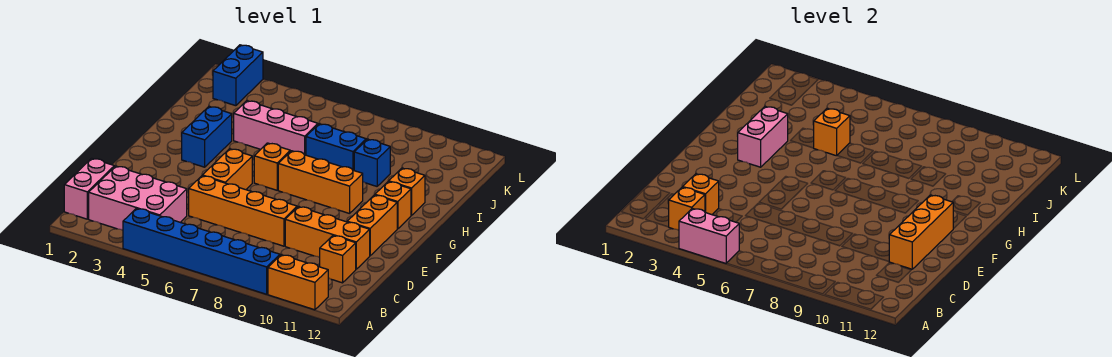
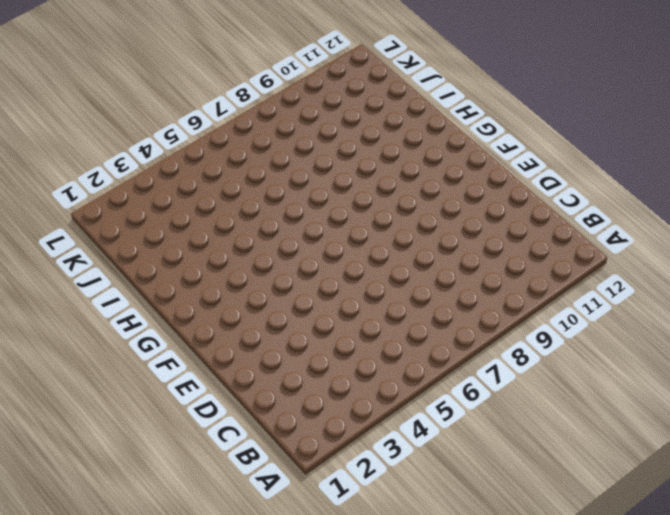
none -> blue brick A4:A9 level 1
none -> orange brick A10:A11 level 1
none -> pink brick B1:C1 level 1

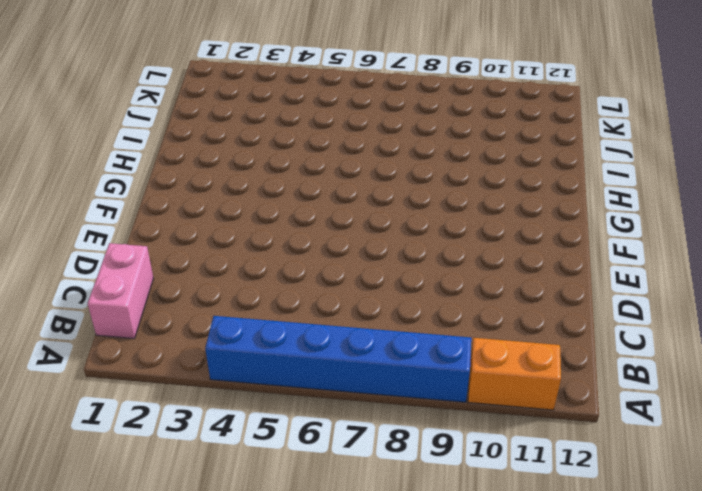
none -> pink brick B2:C4 level 1
none -> orange brick C11 level 1
none -> orange brick D5:D8 level 1

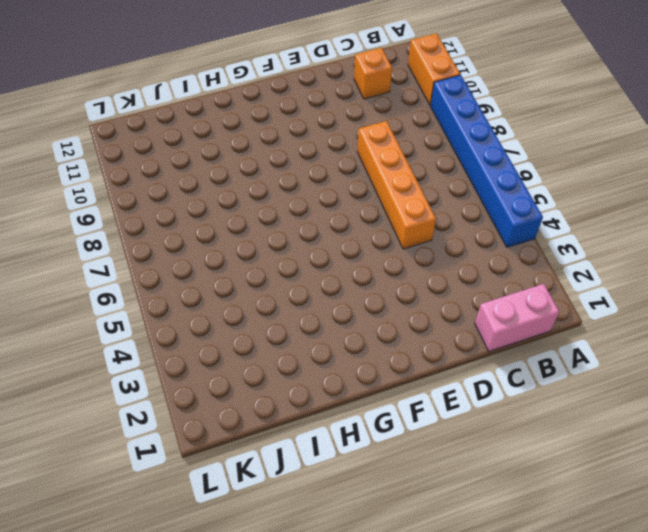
none -> pink brick B2:C4 level 1
none -> orange brick D9:D11 level 1
none -> orange brick E5:F5 level 1

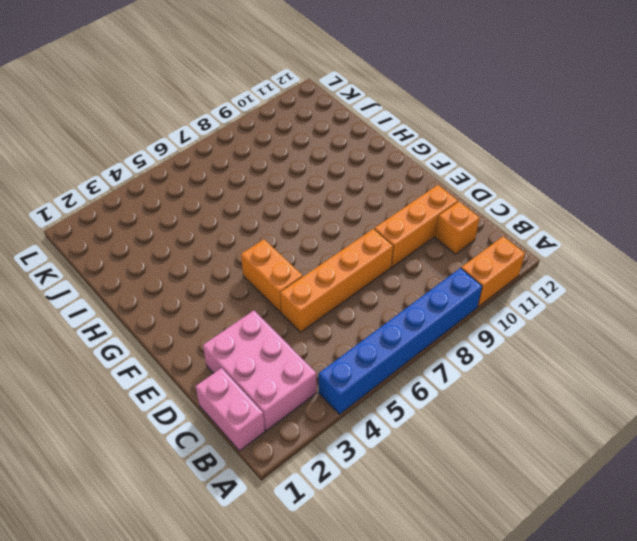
pink brick B2:D3 level 1 -> pink brick B2:C4 level 1
none -> orange brick E11:F11 level 1
none -> blue brick G3:H3 level 1
none -> orange brick G6 level 1

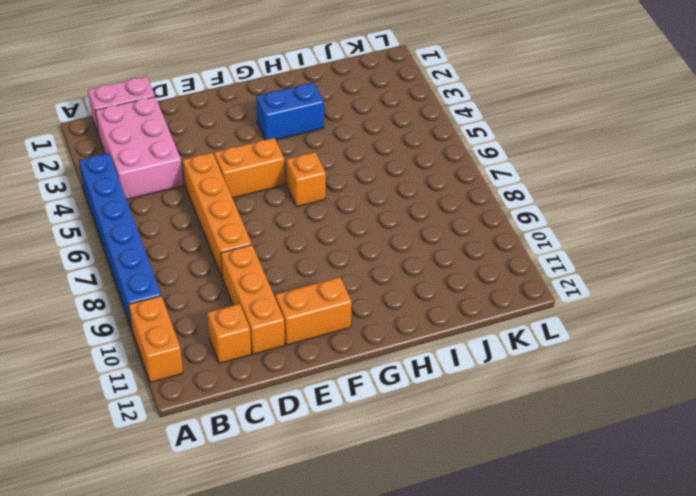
none -> orange brick G7:G9 level 1
none -> orange brick G11 level 1
none -> orange brick H11 level 1

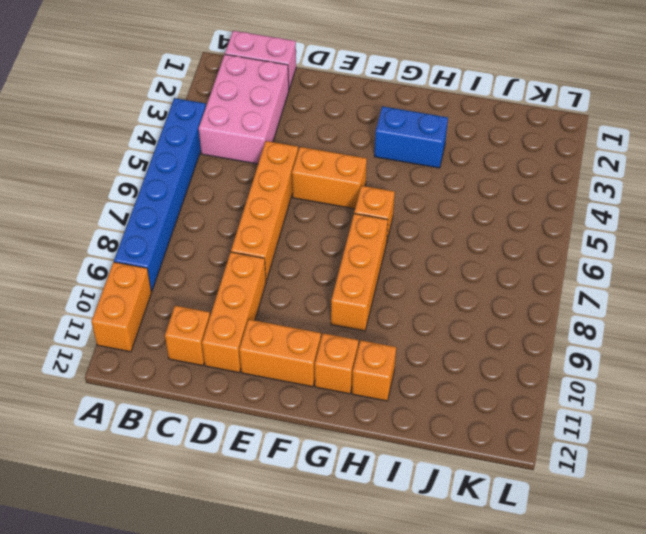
none -> pink brick I4:I6 level 1
none -> blue brick I7:I8 level 1
none -> blue brick I9 level 1

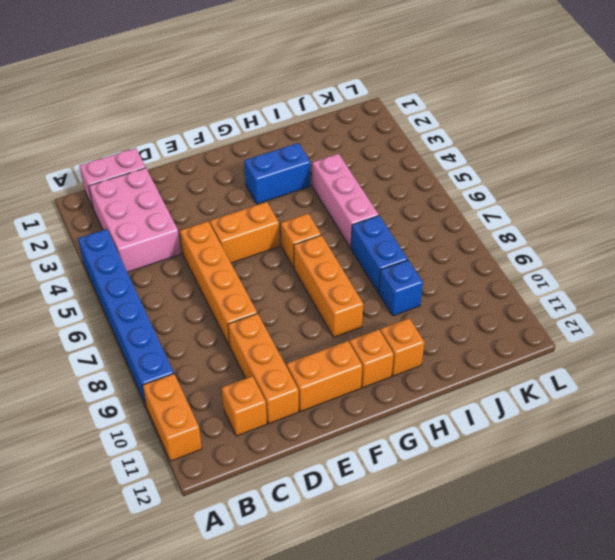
none -> blue brick K2:L2 level 1
none -> pink brick A4:A5 level 2
none -> orange brick B3 level 2

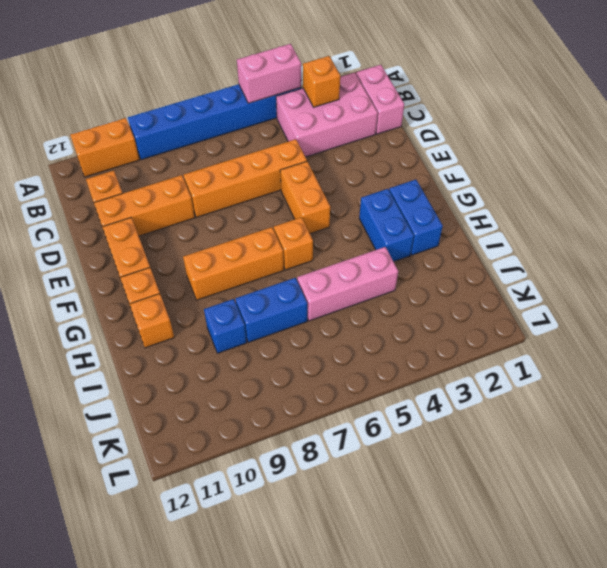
blue brick G2:H2 level 1 -> blue brick K2:L2 level 1
none -> orange brick C3 level 2
none -> orange brick D11:F11 level 2
none -> pink brick G3:H3 level 2

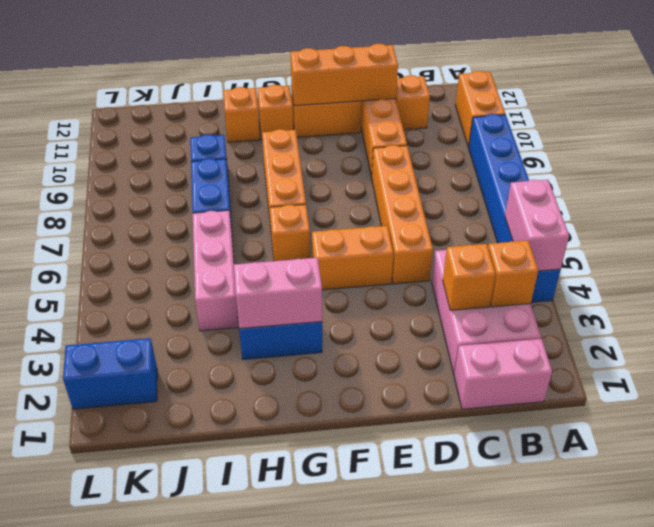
none -> orange brick I5 level 2

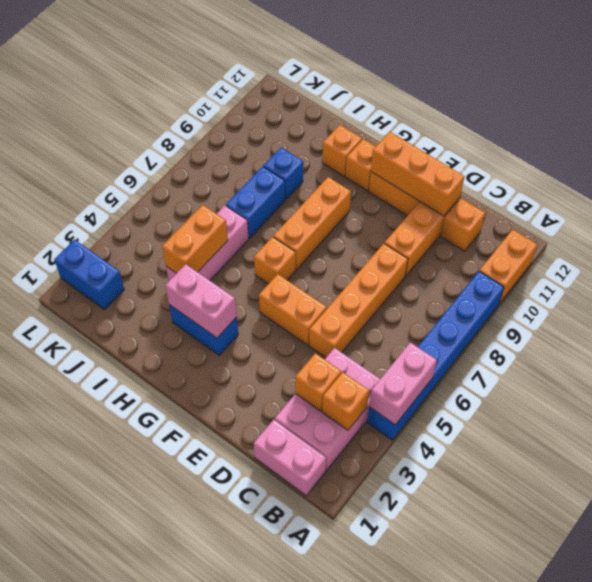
orange brick I4:I5 level 2 -> orange brick I5 level 2

